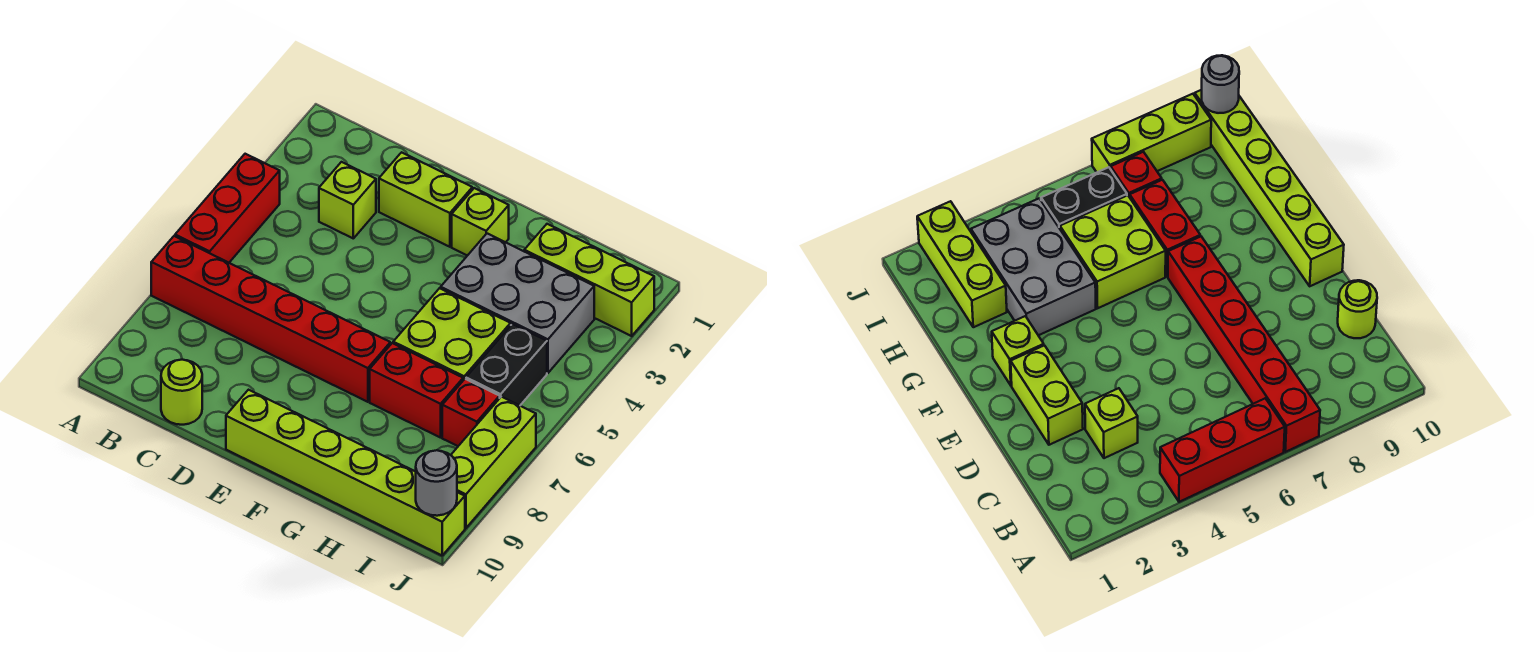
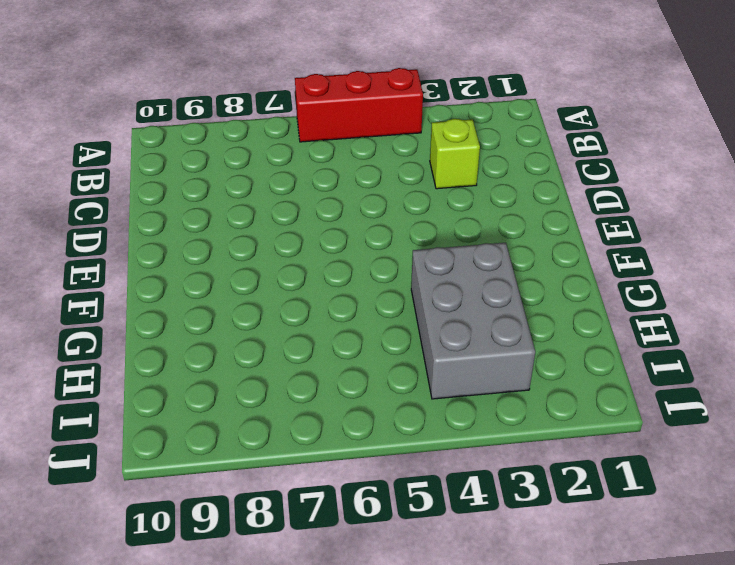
none -> red brick A7:F7 level 1
none -> lime round brick C10 level 1
none -> lime brick D2:E2 level 1

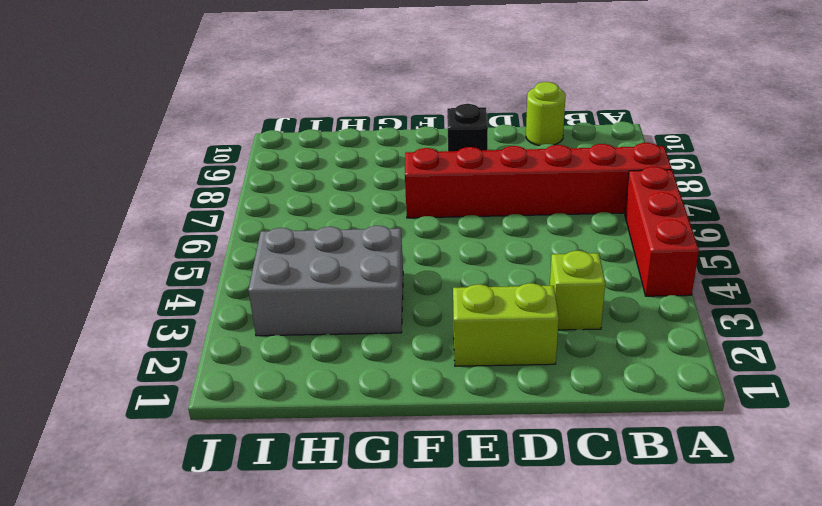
black brick E9 level 1 -> none
none -> lime brick E10:J10 level 1
none -> lime brick F2 level 1
none -> lime brick G5:H6 level 1

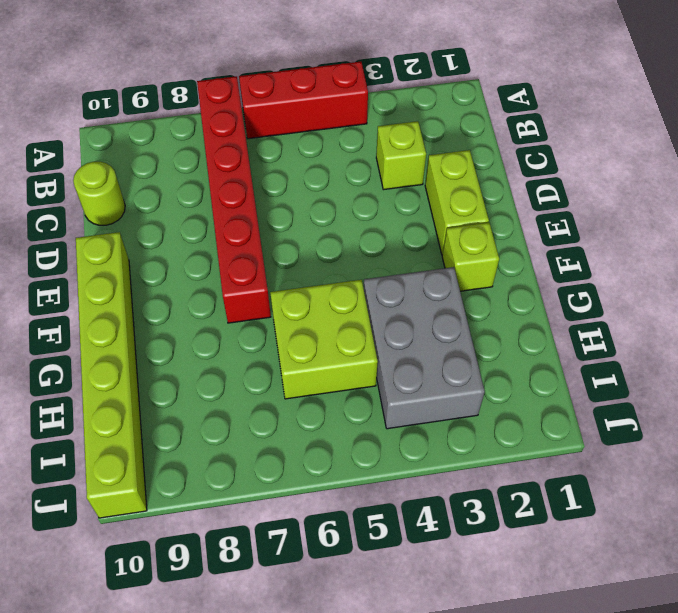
none -> red brick G7:H7 level 1
none -> lime brick H2:J2 level 1
none -> black brick I5:I6 level 1

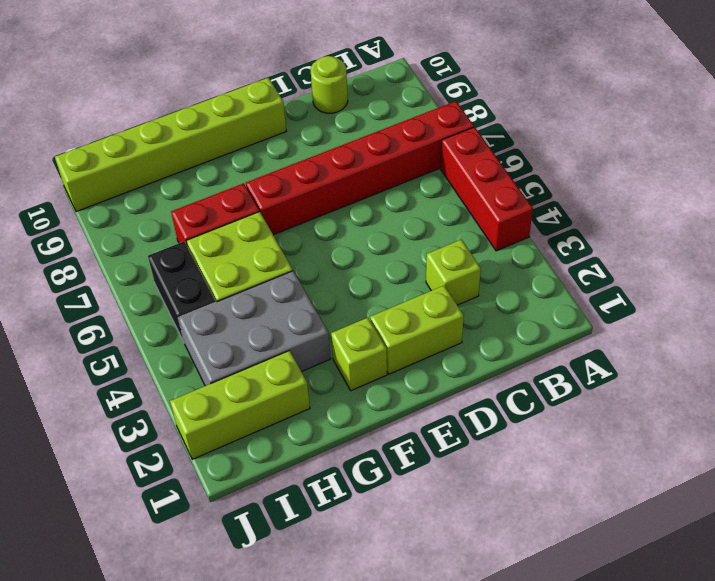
none -> red brick I7 level 1
none -> lime brick J7:J9 level 1
none -> grey round brick J10 level 2

